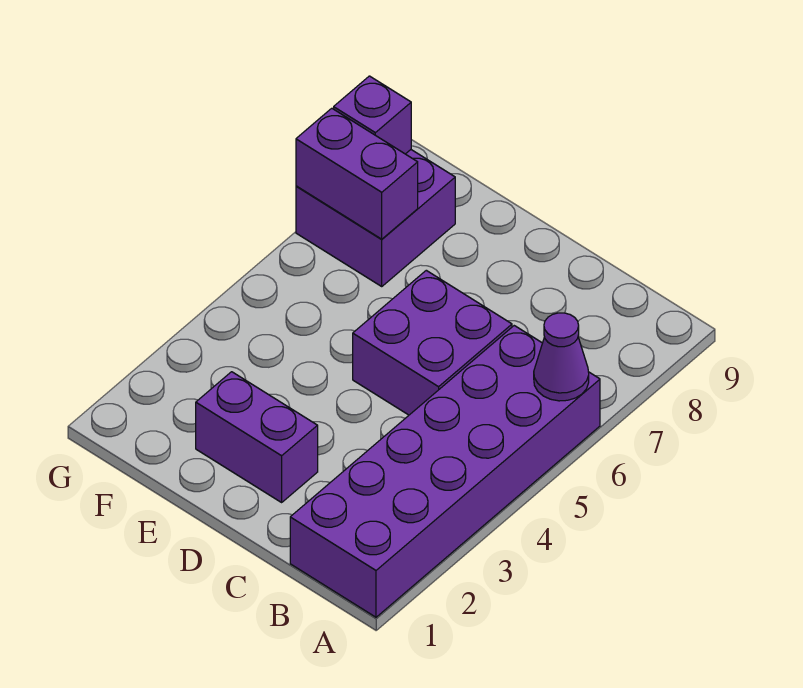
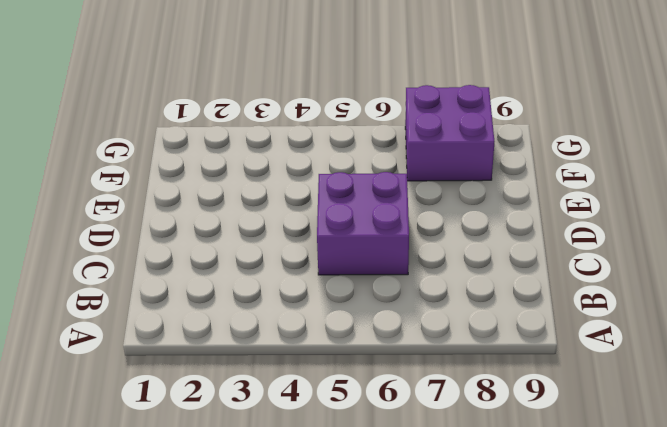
none -> purple brick A1:B6 level 1
none -> purple brick D2:E2 level 1

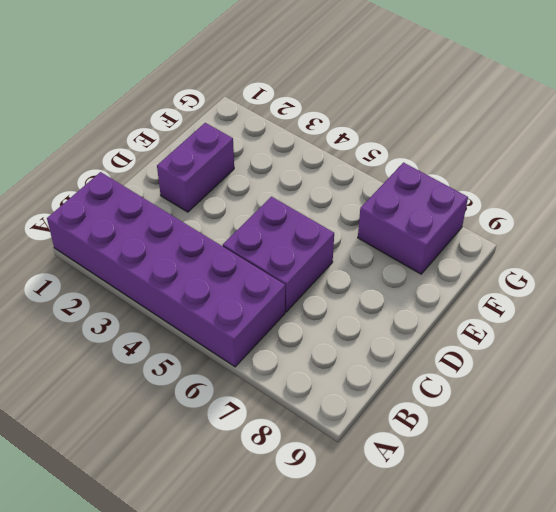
none -> purple cone A6 level 2
none -> purple brick F7:G7 level 2

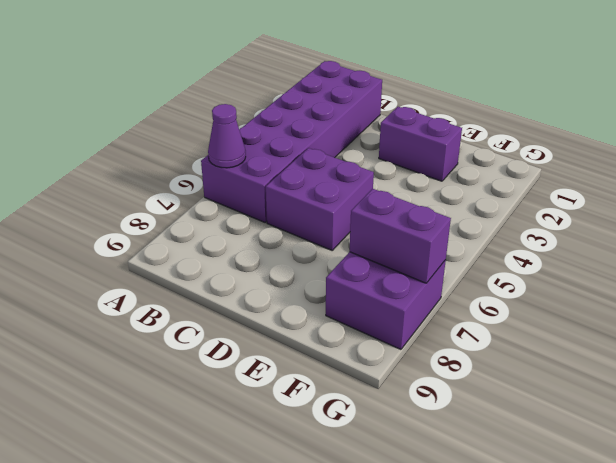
none -> purple brick G8 level 2

